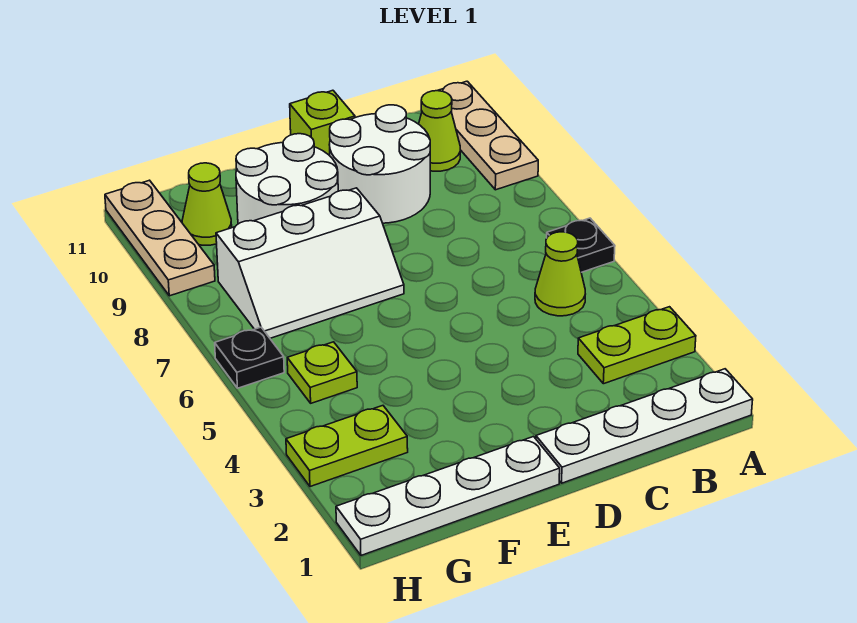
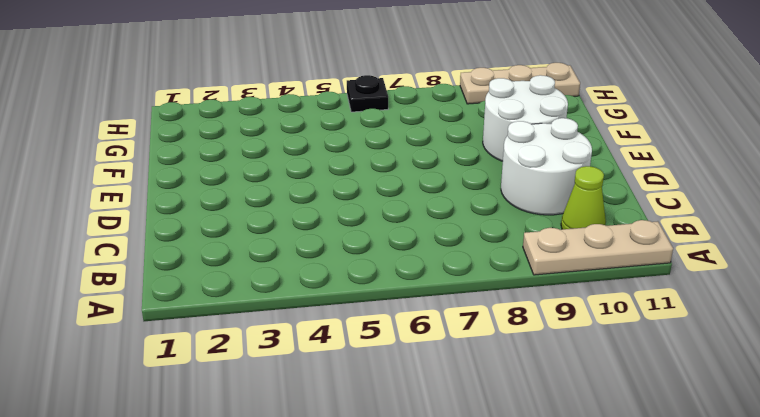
none -> white plate A1:D1 level 1
none -> lime plate A3:B3 level 1
none -> black plate A6 level 1

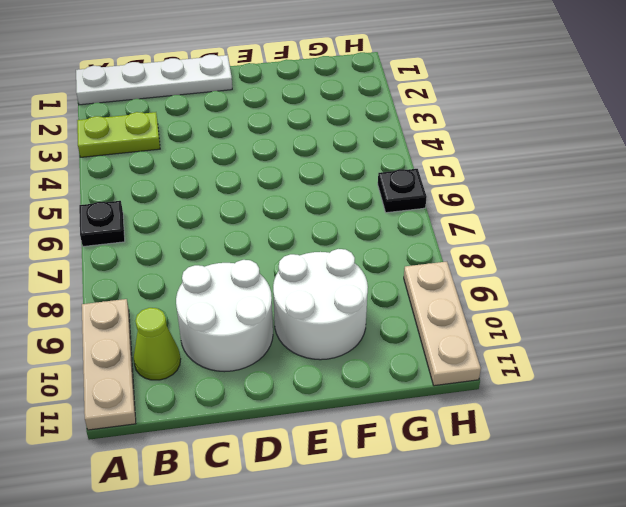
none -> lime cone B5 level 1
none -> lime brick D11 level 1
none -> white plate E1:H1 level 1

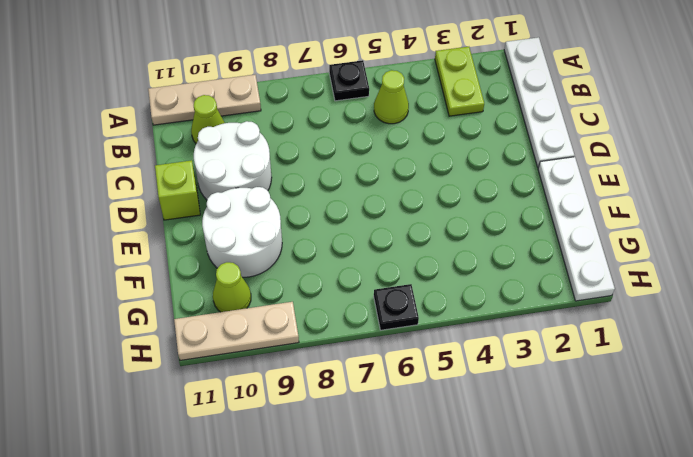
none -> white slope E7:G8 level 1 top 8
none -> lime plate G3:H3 level 1
none -> lime plate G5 level 1

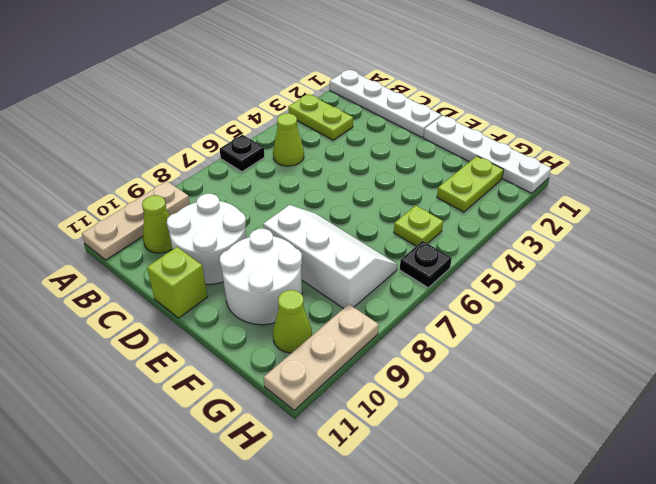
lime plate G2:G3 level 1 -> lime plate G3:H3 level 1

